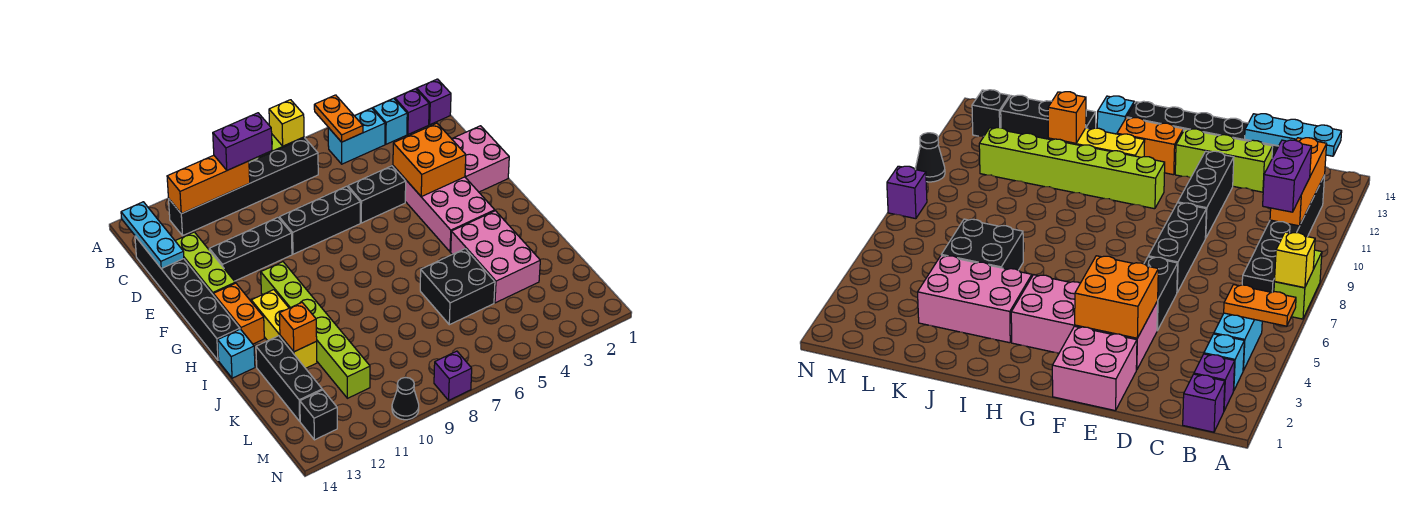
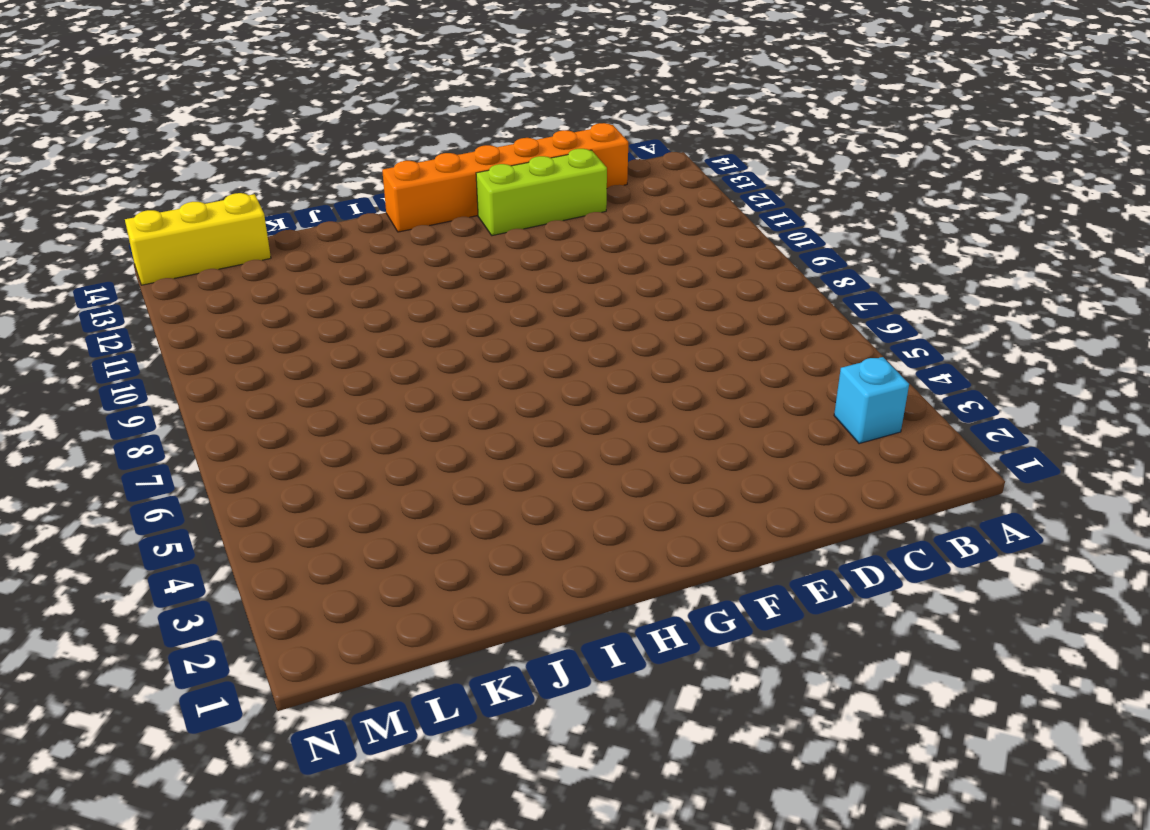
orange brick C14:H14 level 1 -> black brick C14:H14 level 1
yellow brick L14:N14 level 1 -> yellow brick H12:J12 level 1
none -> lime brick A7:A8 level 1
none -> purple brick B1 level 1
none -> purple brick B2 level 1
none -> cyan brick B4:B5 level 1

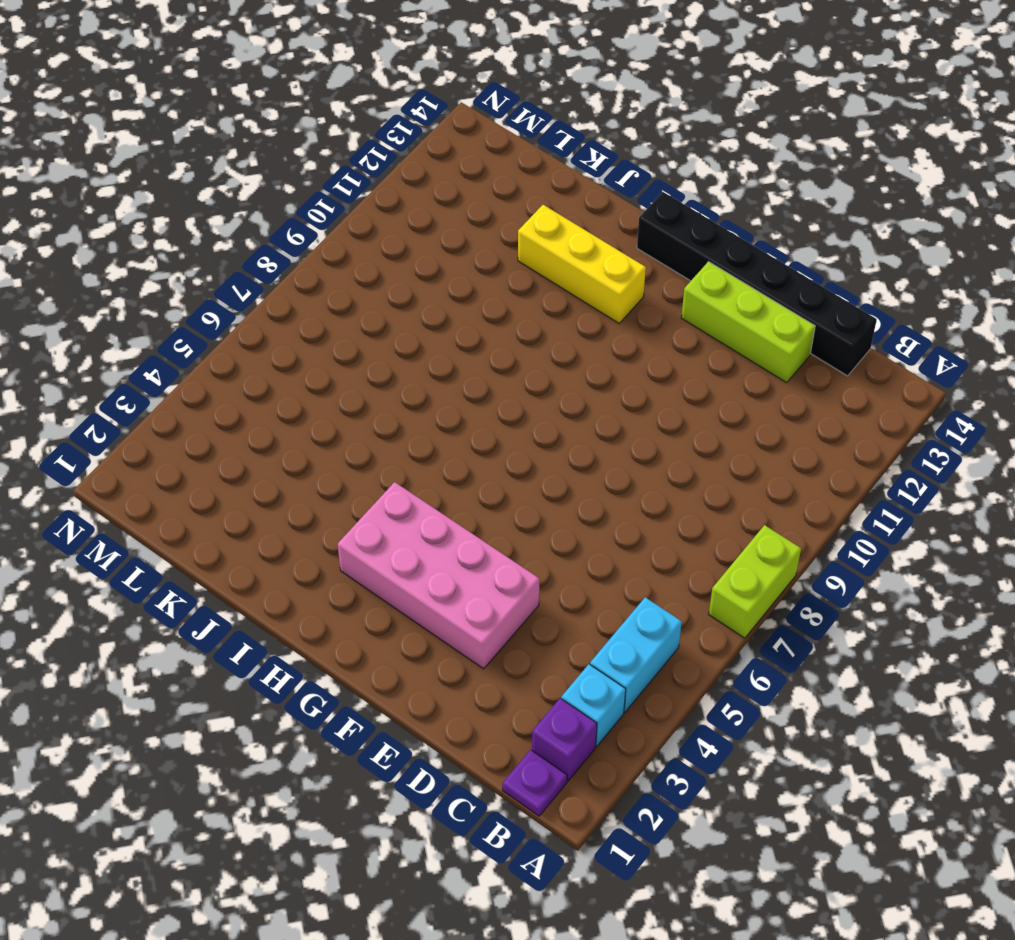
purple plate B1 level 1 -> purple brick B1 level 1
none -> black brick B7:B12 level 1
none -> pink brick E1:F2 level 1
none -> black brick E5:E6 level 1
none -> black brick E7:E9 level 1

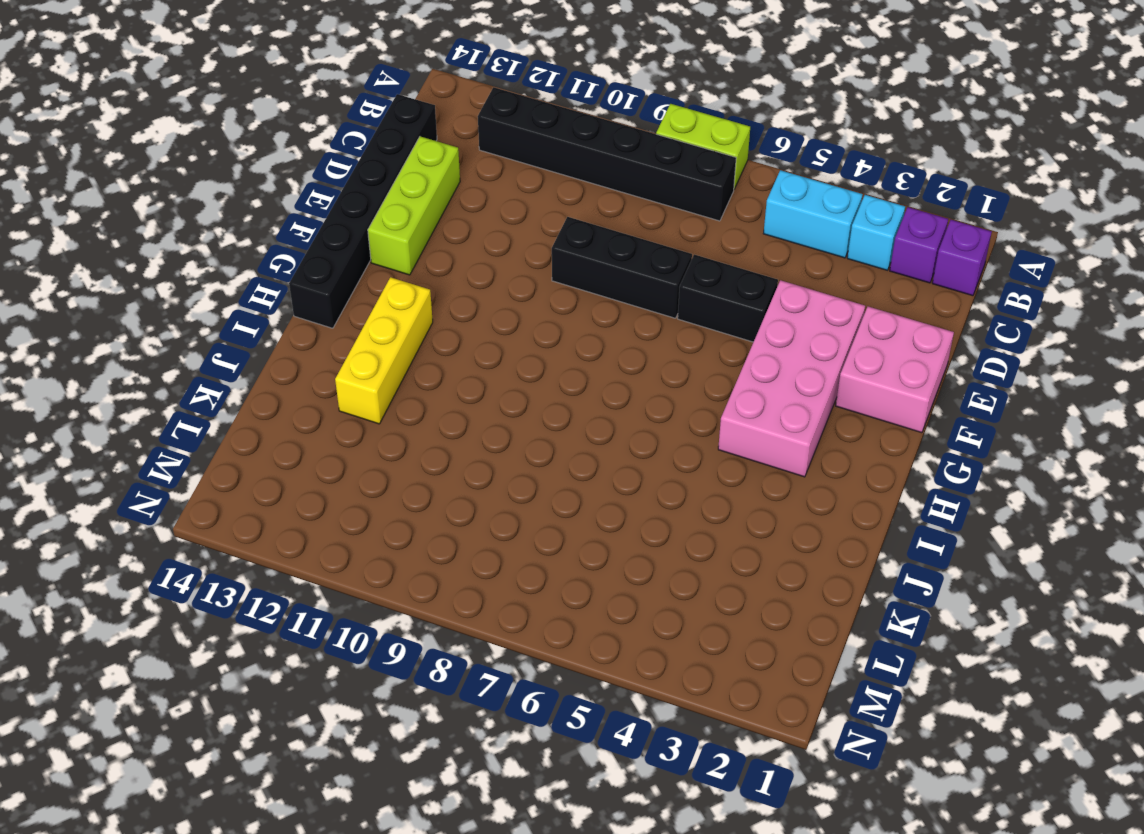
none -> black brick E10:E12 level 1
none -> lime brick G11:L11 level 1
none -> orange brick G13:H13 level 1
none -> pink brick I3:K4 level 1

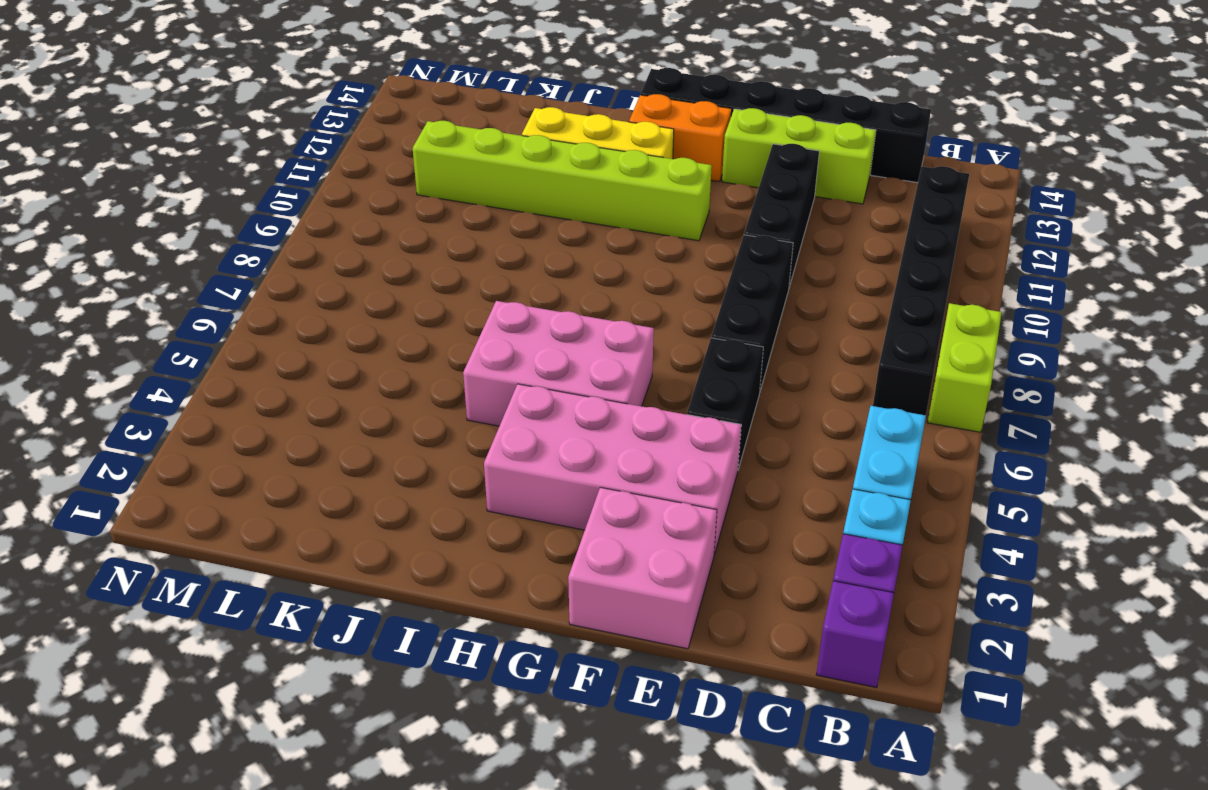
pink brick G5:I6 level 1 -> pink brick I3:K4 level 1
none -> cyan brick I14 level 1
none -> black brick J5:K6 level 1
none -> black brick J13:L13 level 1
none -> black brick M13 level 1

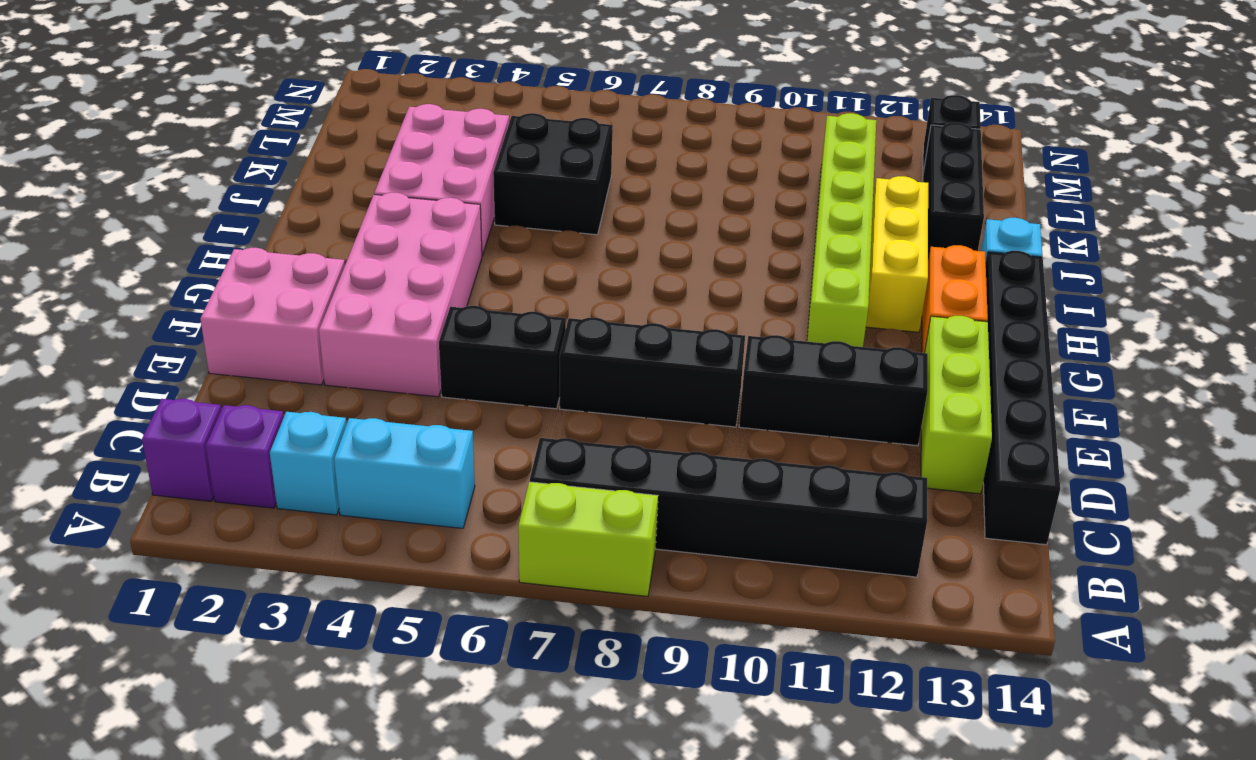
none -> purple brick N8 level 1
none -> black cone N10 level 1
none -> orange plate A5:B5 level 2
none -> yellow brick A7 level 2

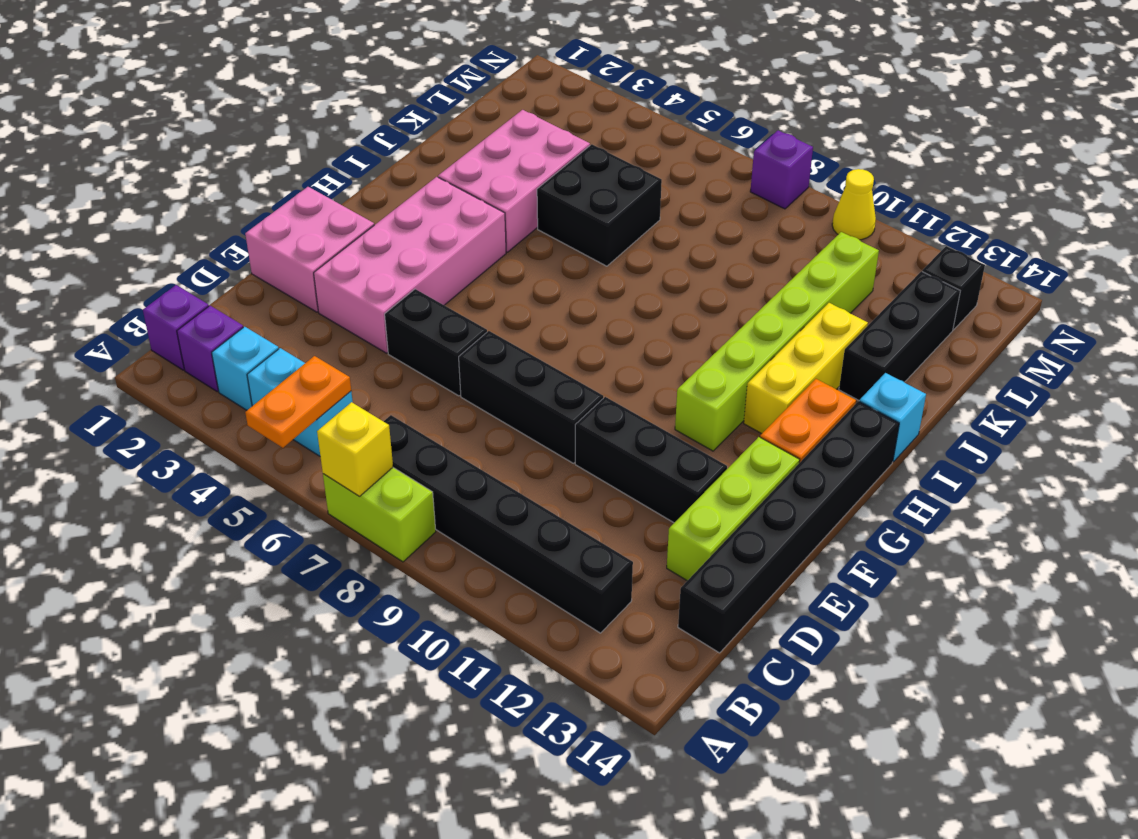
yellow cone N10 level 1 -> black cone N10 level 1
none -> orange brick B10:B12 level 2
none -> cyan plate B14:D14 level 2
none -> orange brick E3:F4 level 2
none -> orange brick J12 level 2

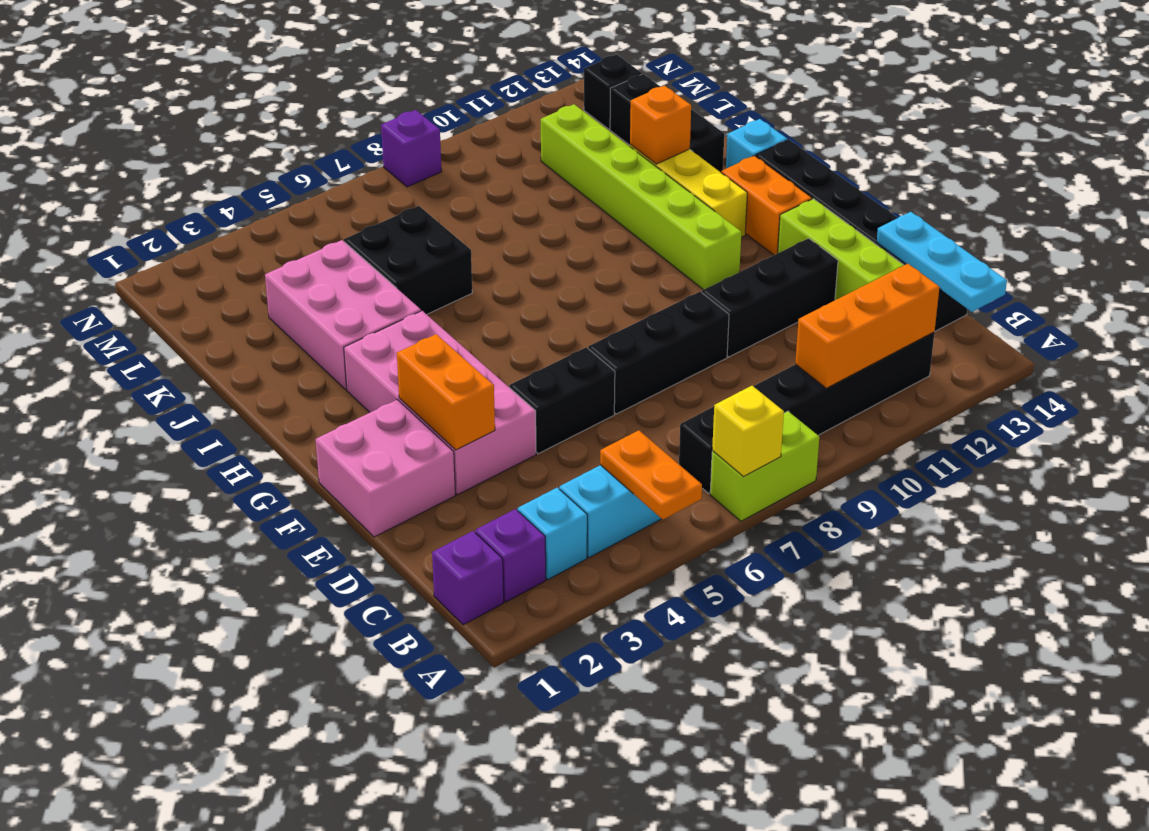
orange brick E3:F3 level 2 -> orange brick E3:F4 level 2
none -> black cone N10 level 1
none -> purple brick B9:B10 level 3

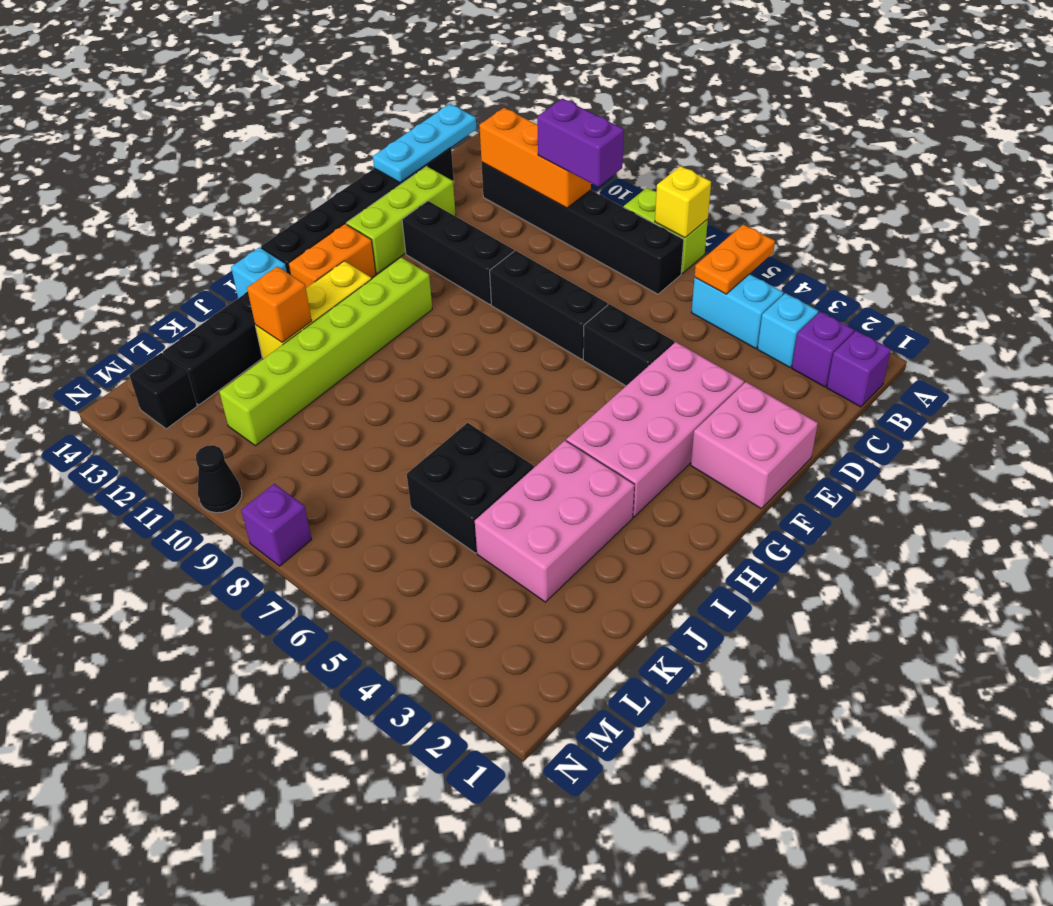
none -> orange brick E3:F4 level 2

